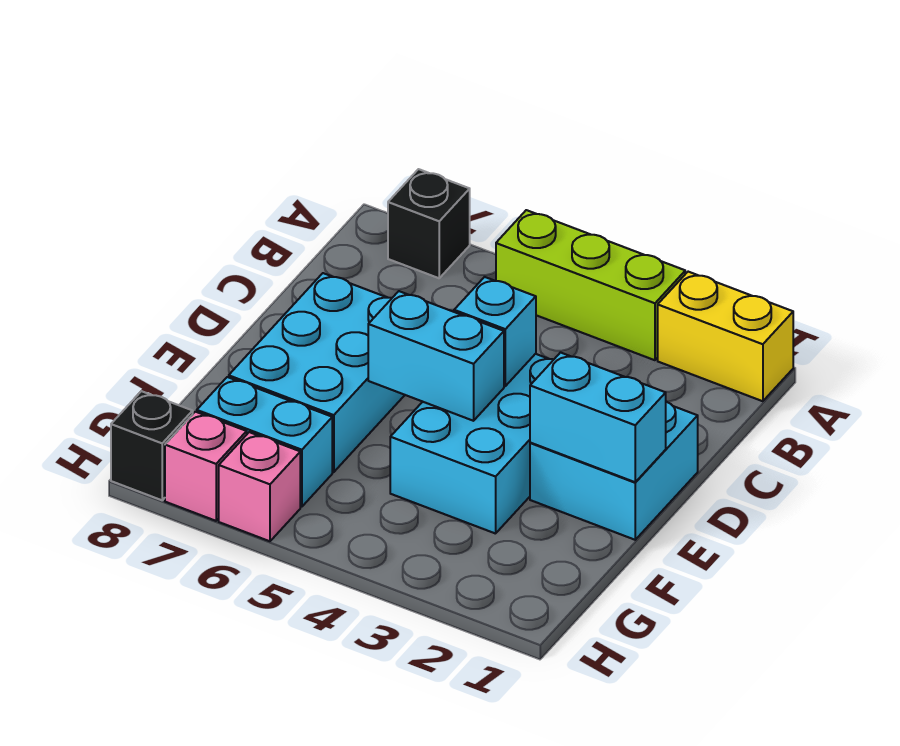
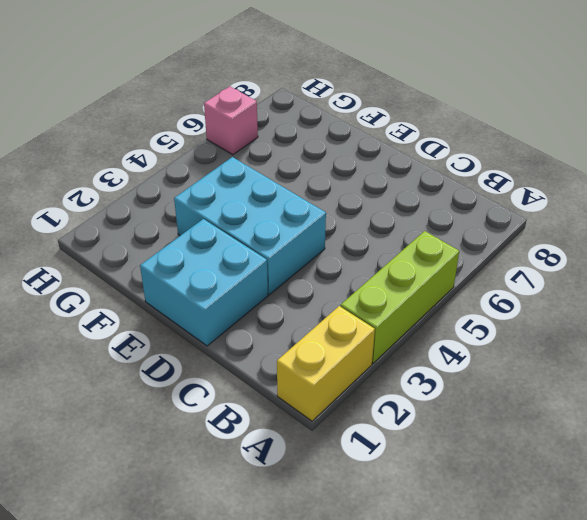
none -> black brick A7 level 1
none -> cyan brick D6:F7 level 1
none -> cyan brick G6:G7 level 1

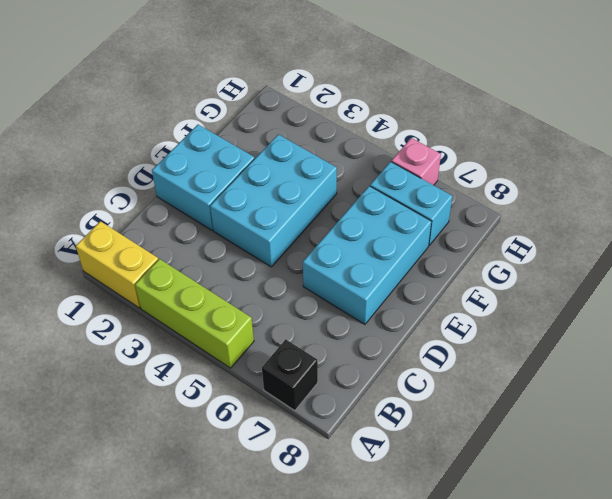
none -> pink brick H7 level 1
none -> black brick H8 level 1
none -> cyan brick D4 level 2

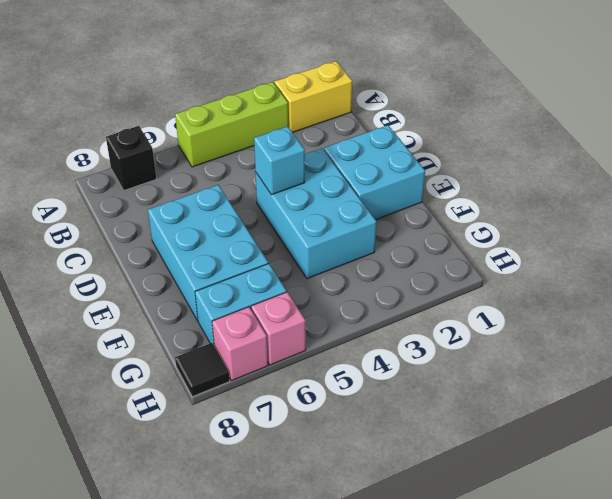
black tile H8 level 1 -> black brick H8 level 1
none -> cyan brick E1:E2 level 2
none -> cyan brick E4:E5 level 2

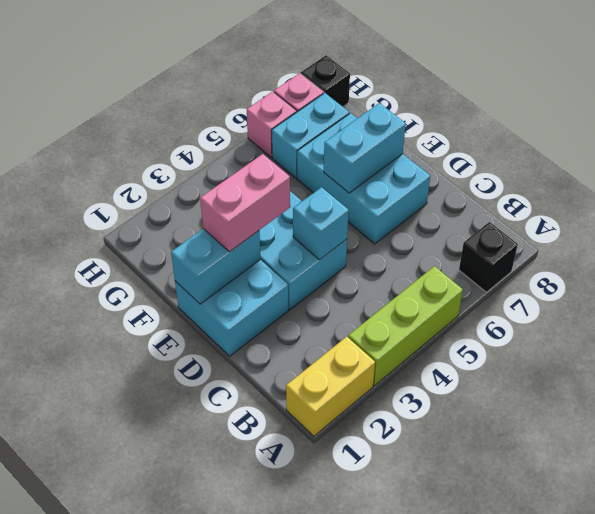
pink brick E2:E3 level 3 -> none
cyan brick E6:E7 level 2 -> cyan brick E4:E5 level 2

